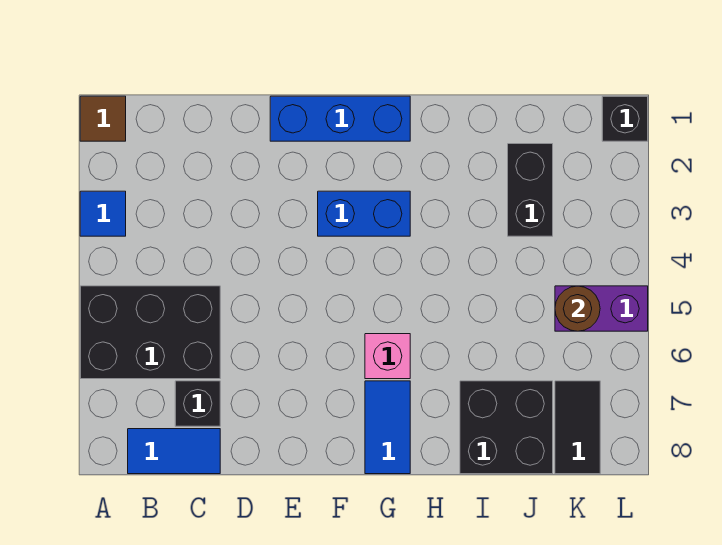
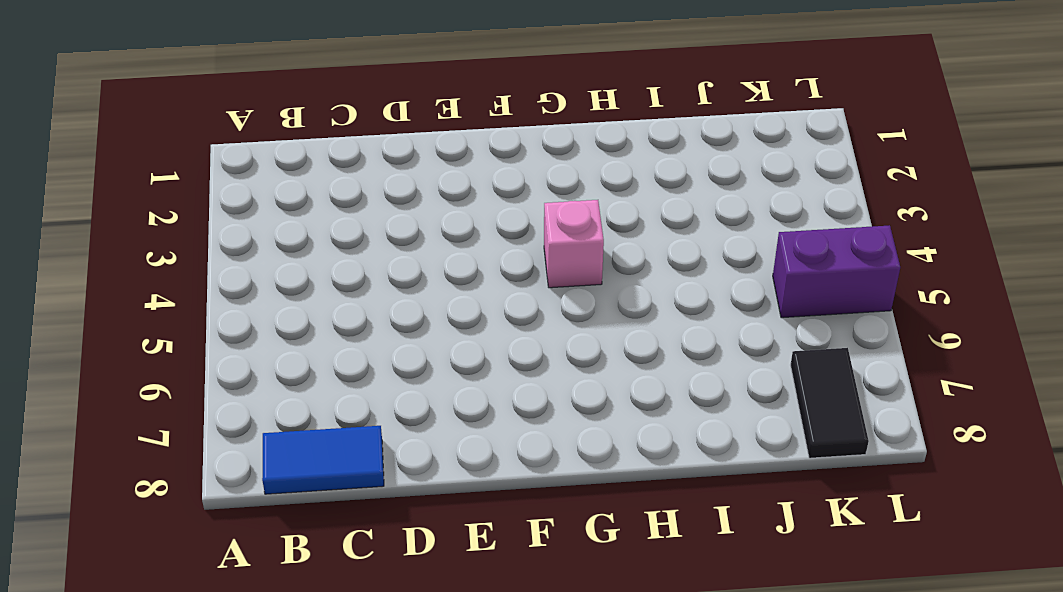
pink brick G4 level 1 -> pink brick G6 level 1
none -> brown tile A1 level 1
none -> blue tile A3 level 1
none -> black brick A5:C6 level 1

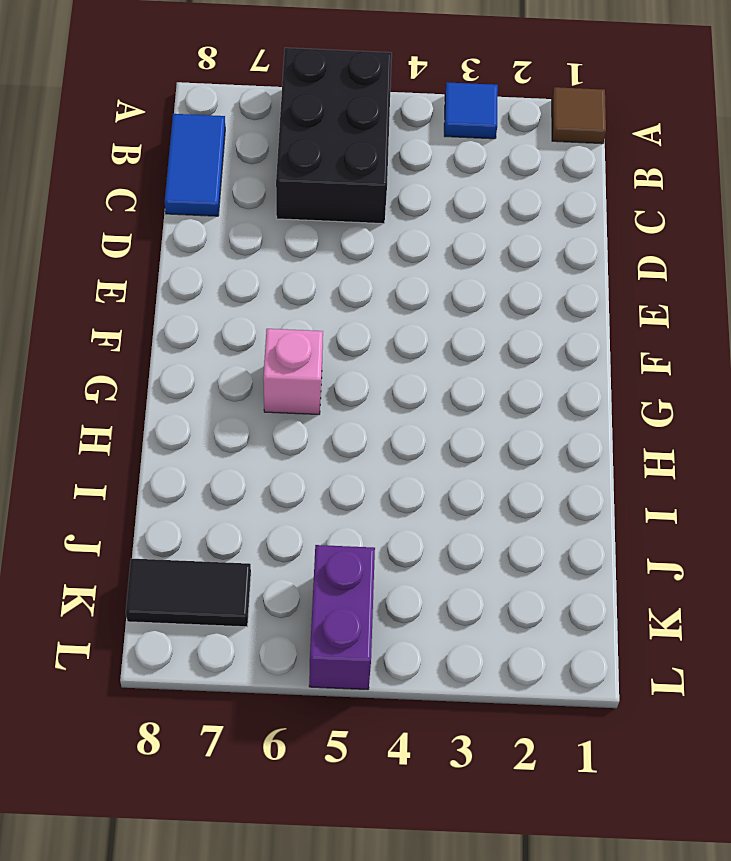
none -> black brick C7 level 1
none -> blue brick E1:G1 level 1
none -> blue brick F3:G3 level 1

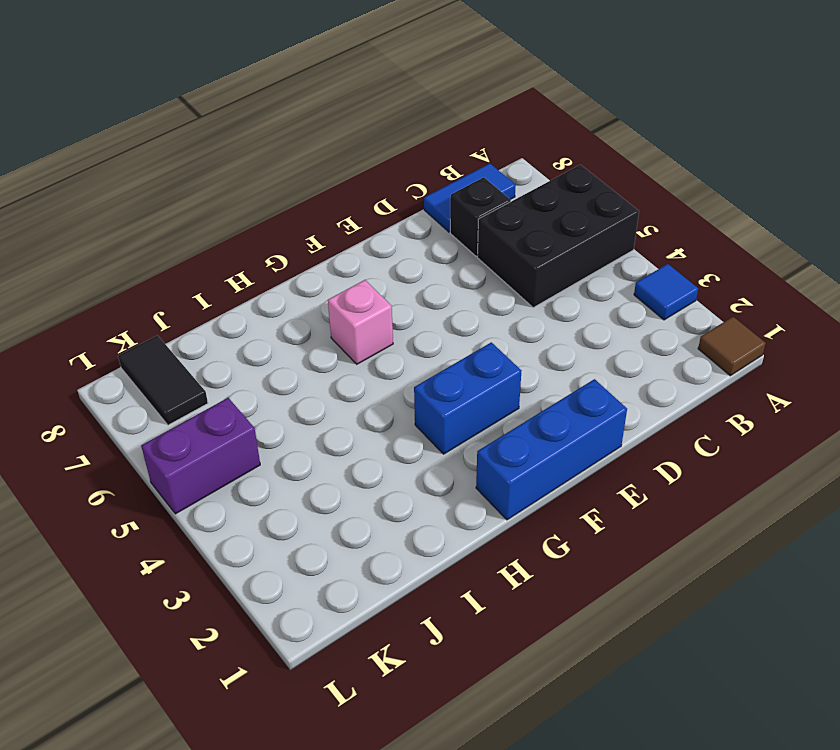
none -> blue tile G7:G8 level 1
none -> black brick I7:J8 level 1
none -> black brick J2:J3 level 1

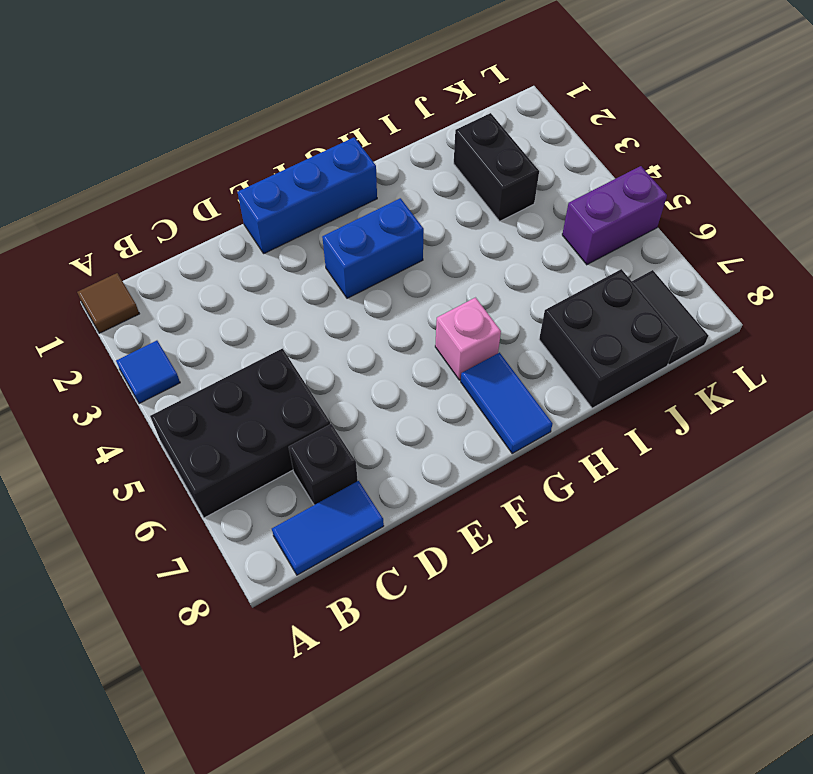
none -> black brick L1 level 1
none -> brown round brick K5 level 2

